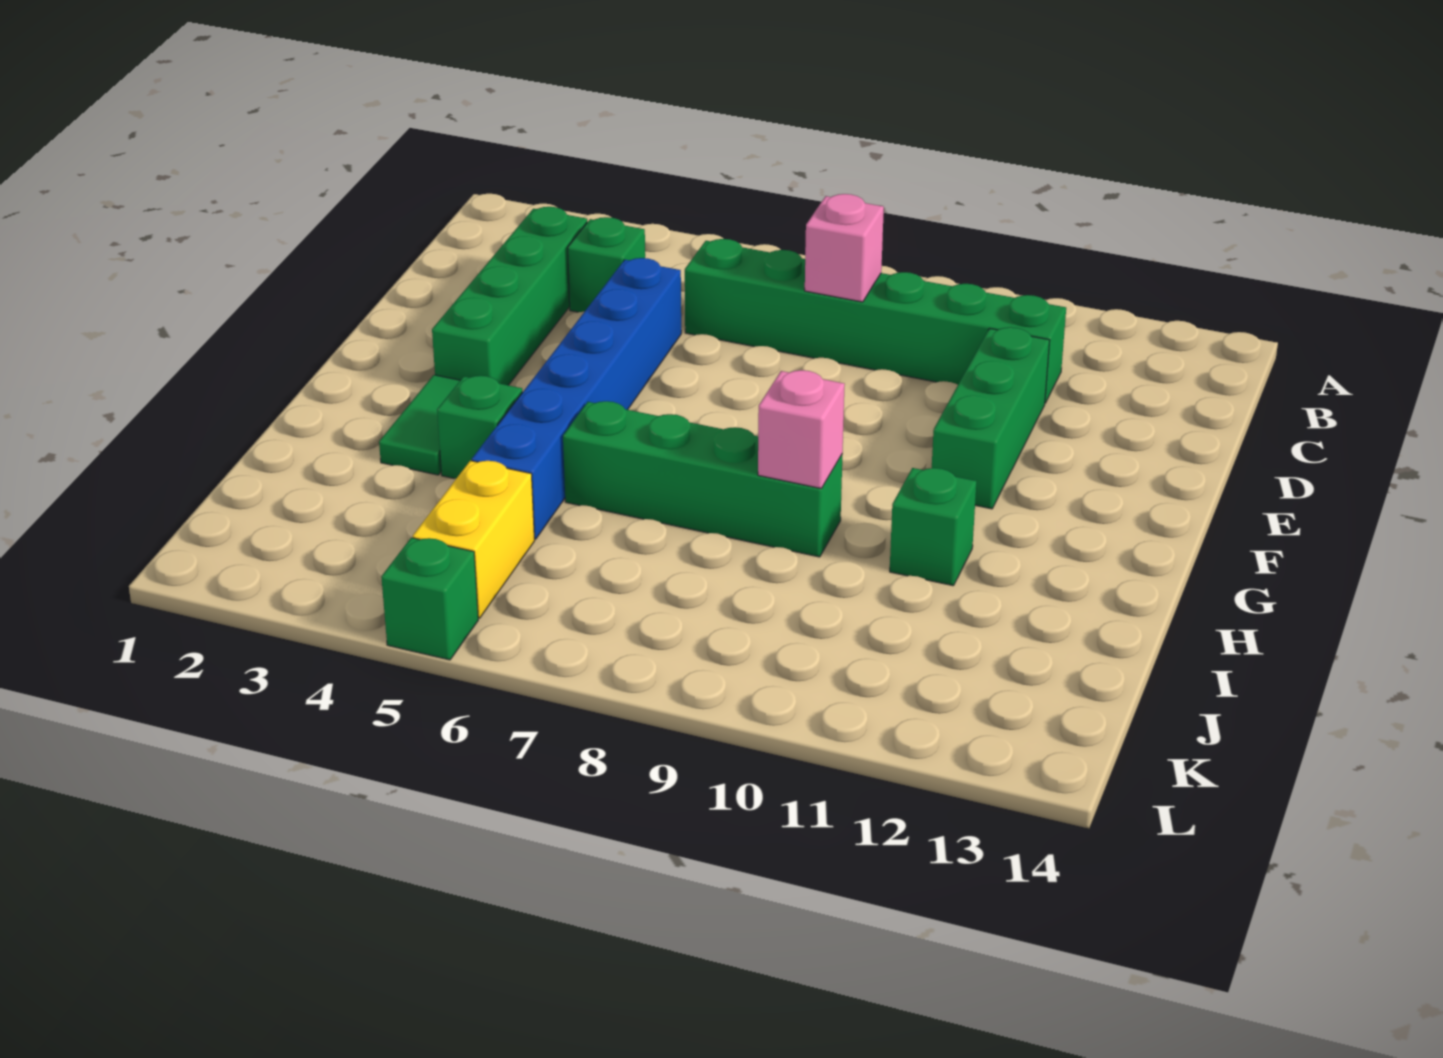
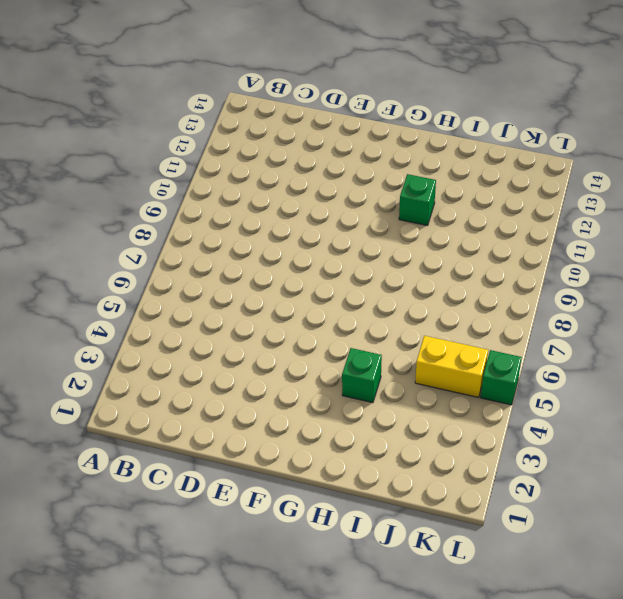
none -> green brick C3:F3 level 1
none -> green brick C4 level 1
none -> green brick C6:C11 level 1

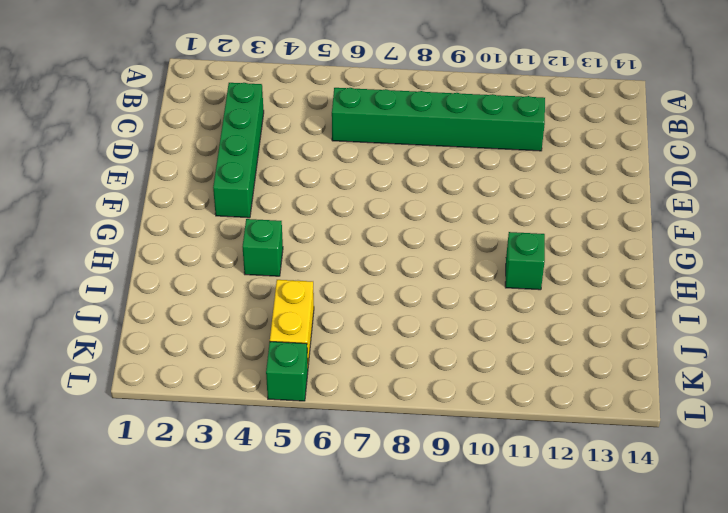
none -> green brick C4 level 1
none -> blue brick D5:I5 level 1
none -> green brick D11:F11 level 1

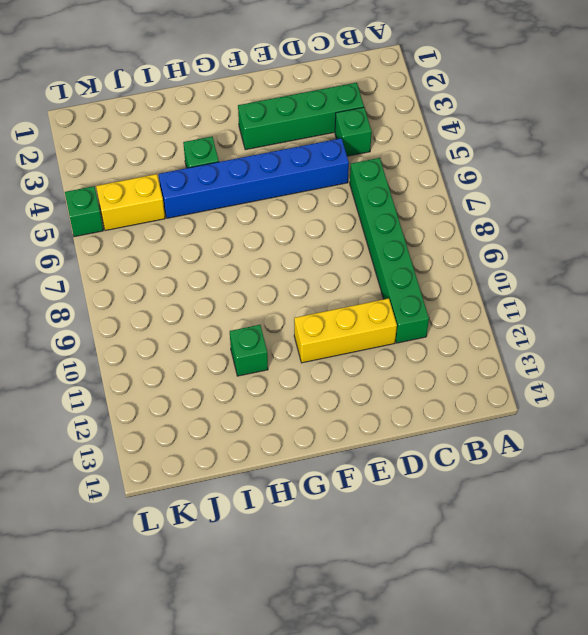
yellow brick D11:F11 level 1 -> green brick D11:F11 level 1
none -> green tile G3:H3 level 1
none -> green brick H6:H9 level 1
none -> pink brick C8 level 2

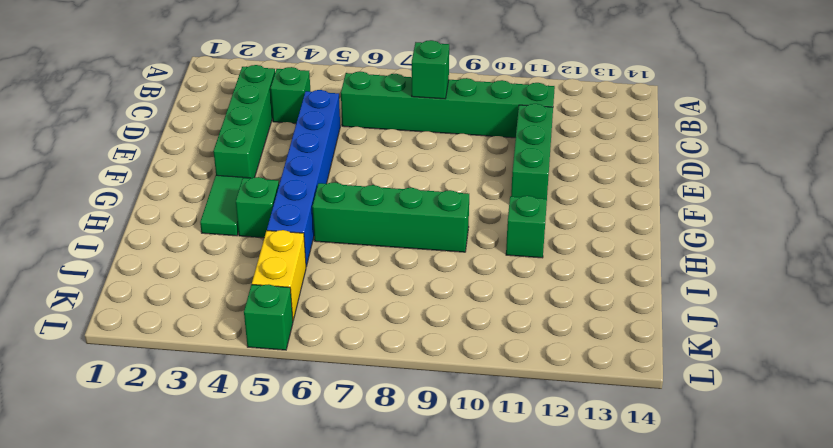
green brick C8 level 2 -> pink brick C8 level 2
none -> pink brick H9 level 2

